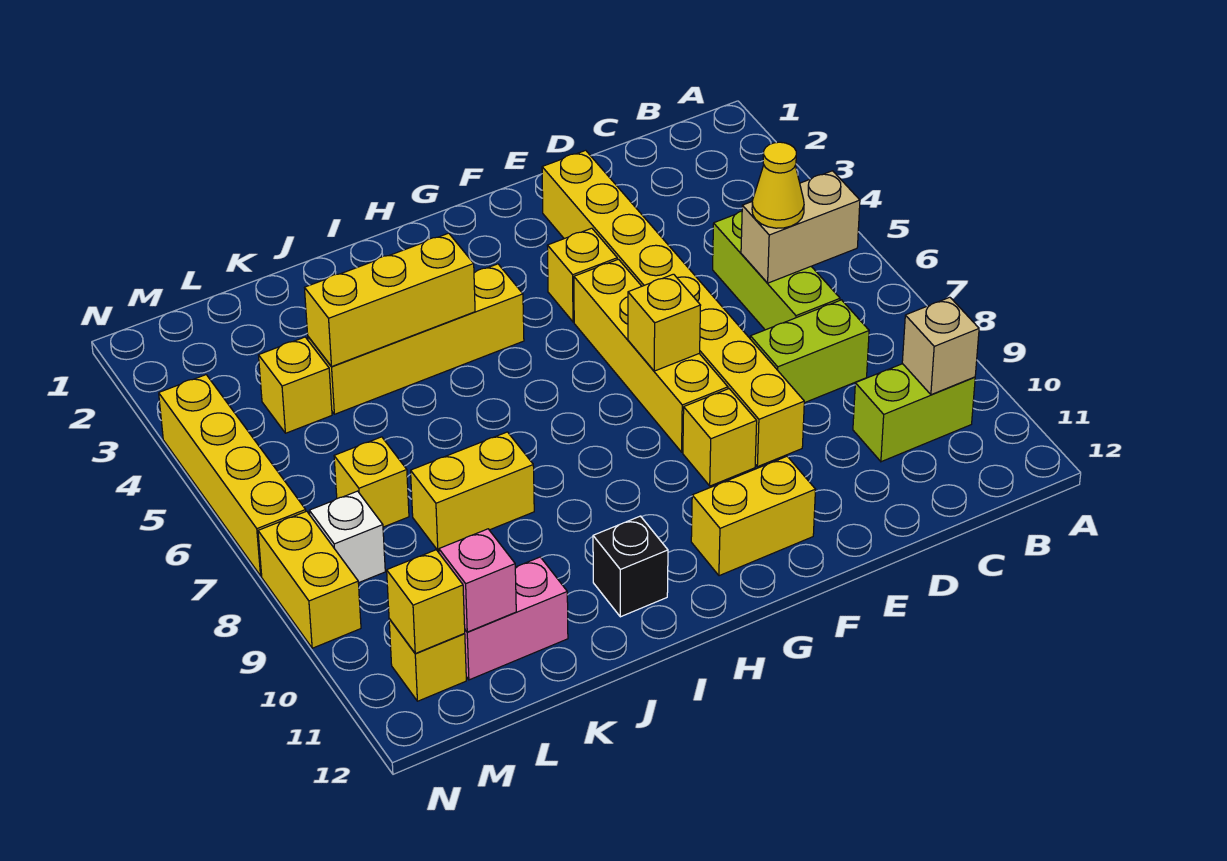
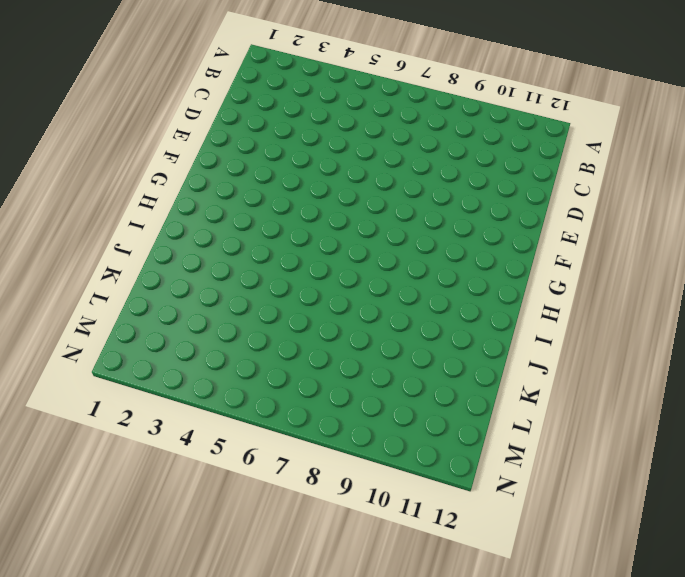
none -> lime brick B10:C10 level 1
none -> lime brick C5:C7 level 1
none -> lime brick C8:D8 level 1

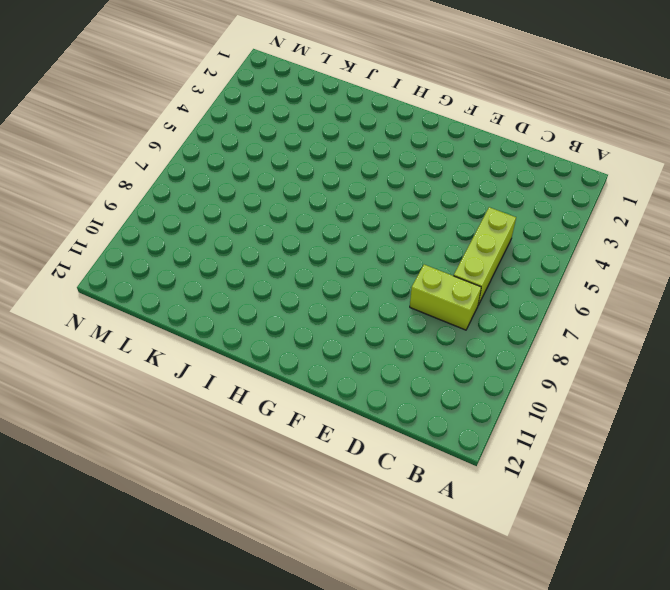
none -> lime brick B10:C10 level 1
none -> yellow brick E2:E9 level 1
none -> yellow brick F4 level 1

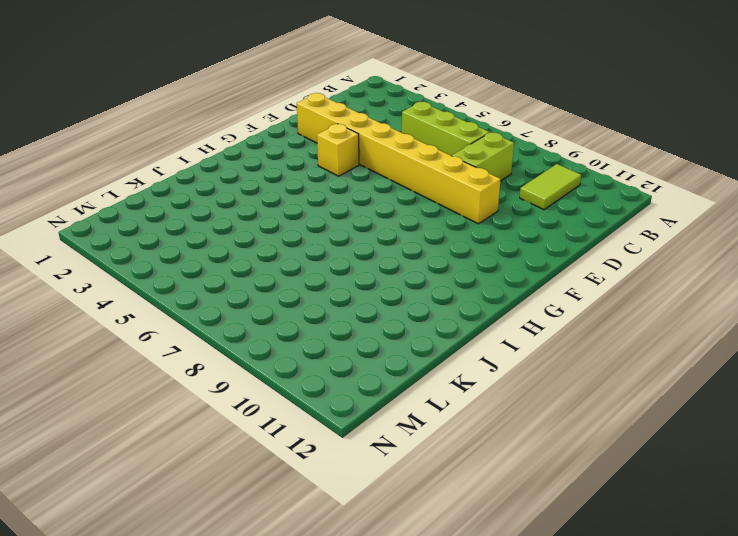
lime tile B10:C10 level 1 -> lime brick B10:C10 level 1
none -> yellow brick F5:F8 level 1
none -> yellow brick F9 level 1
none -> yellow brick F11:G11 level 1

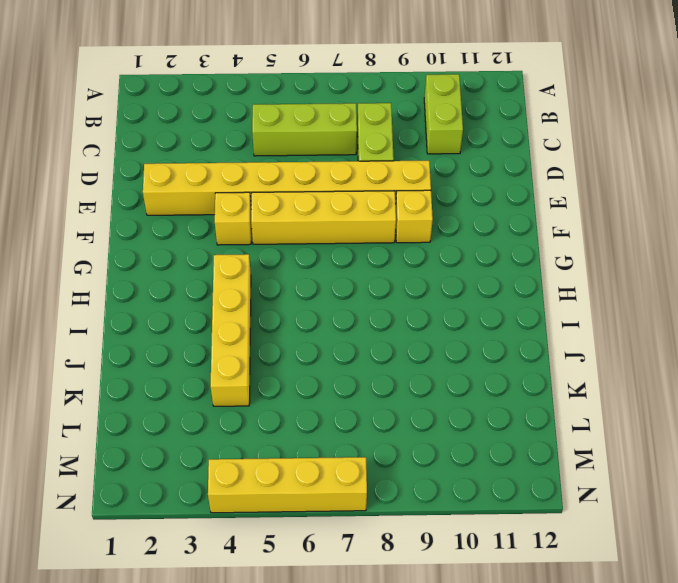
none -> yellow brick F11:G11 level 1
none -> black brick I11 level 1
none -> yellow brick J8:K8 level 1

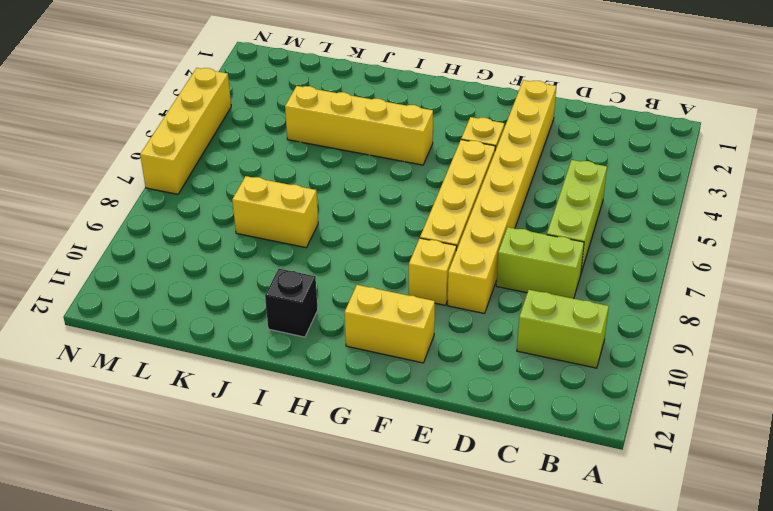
none -> pink brick K11:L11 level 1
none -> yellow brick L4 level 1
none -> yellow brick L7 level 1

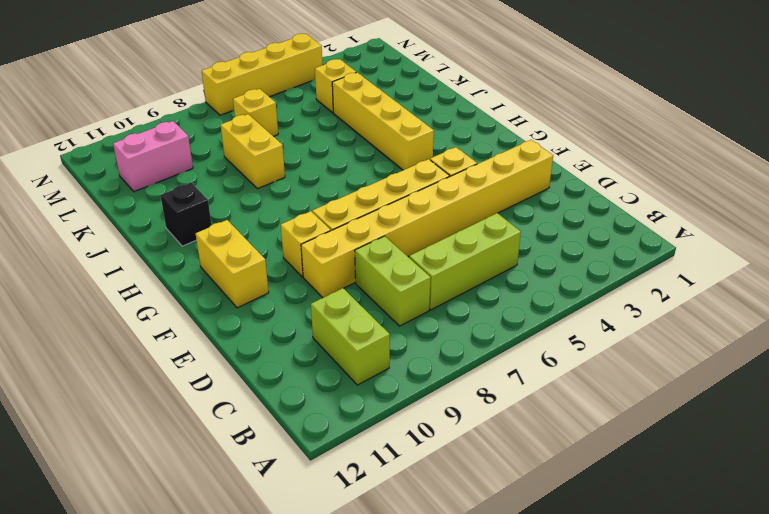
pink brick L10:L11 level 1 -> pink brick K11:L11 level 1
none -> white brick M8 level 1
none -> yellow brick M11 level 1
none -> yellow brick N8:N9 level 1

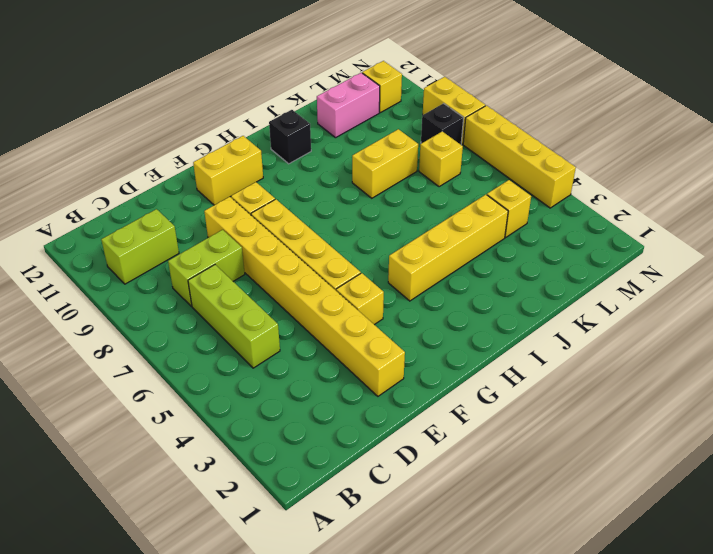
black brick M8 level 1 -> white brick M8 level 1
none -> tan brick B6:C6 level 2
none -> tan brick B10 level 2
none -> yellow brick F7 level 2

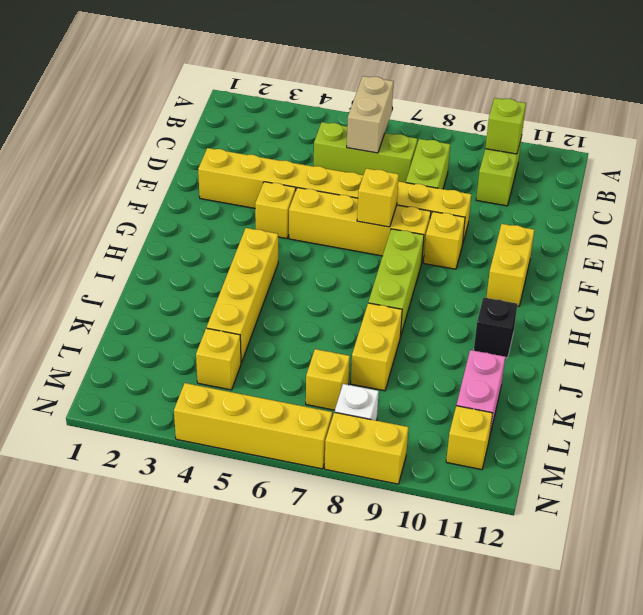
lime brick B10 level 2 -> tan brick B10 level 2
lime brick G8:I8 level 1 -> none
none -> yellow brick I4:K4 level 2
none -> pink brick L11 level 2
none -> yellow brick M11 level 2

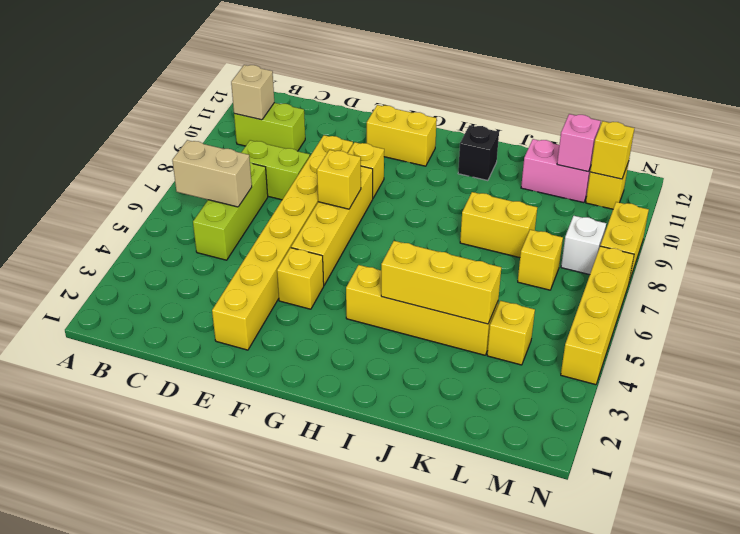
none -> yellow cone C6 level 3

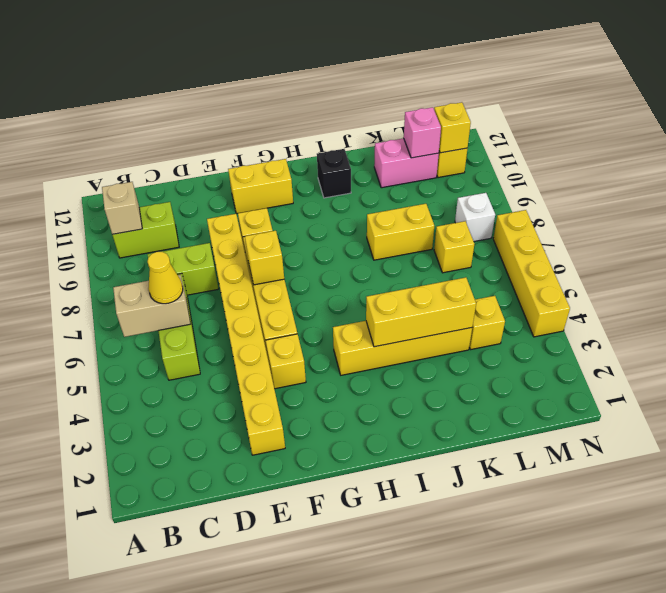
none -> yellow brick N8:N9 level 1

